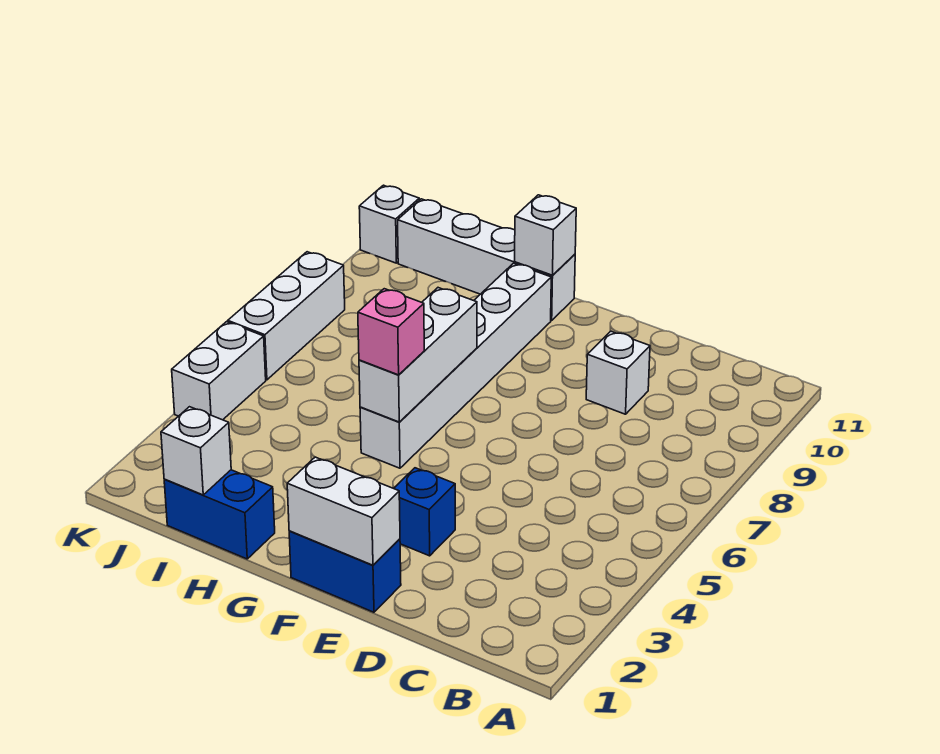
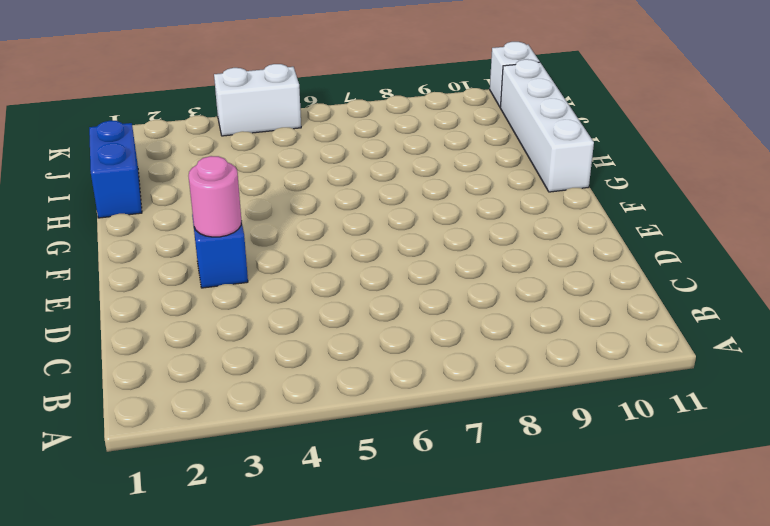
pink round brick E3 level 2 -> none
none -> white brick D9 level 1
none -> blue brick E1:F1 level 1
none -> white brick G5:G10 level 1

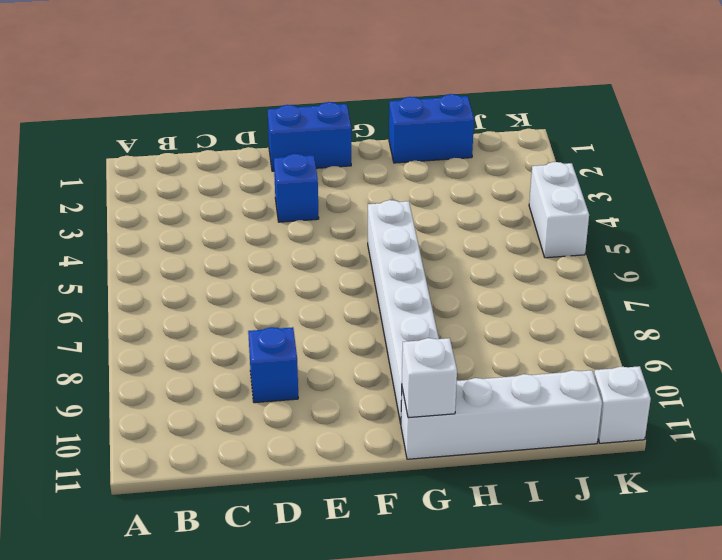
blue brick D9 level 1 -> white brick D9 level 1
none -> white brick K6:K8 level 1
none -> white brick E1:F1 level 2
none -> white brick G5:G7 level 2

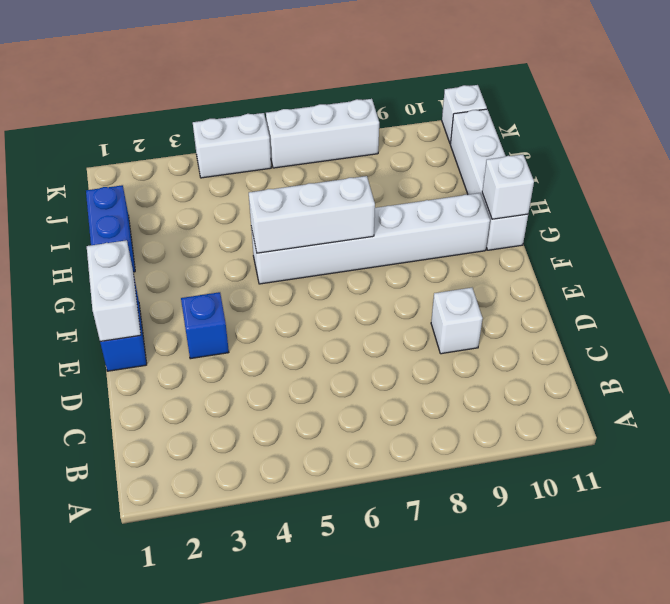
none -> white brick I1 level 2
none -> pink brick G5 level 3

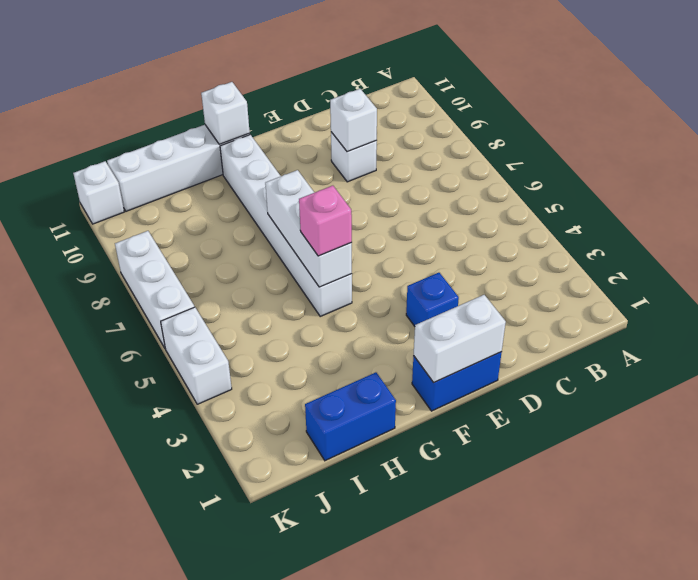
white brick D9 level 2 -> white brick I1 level 2

